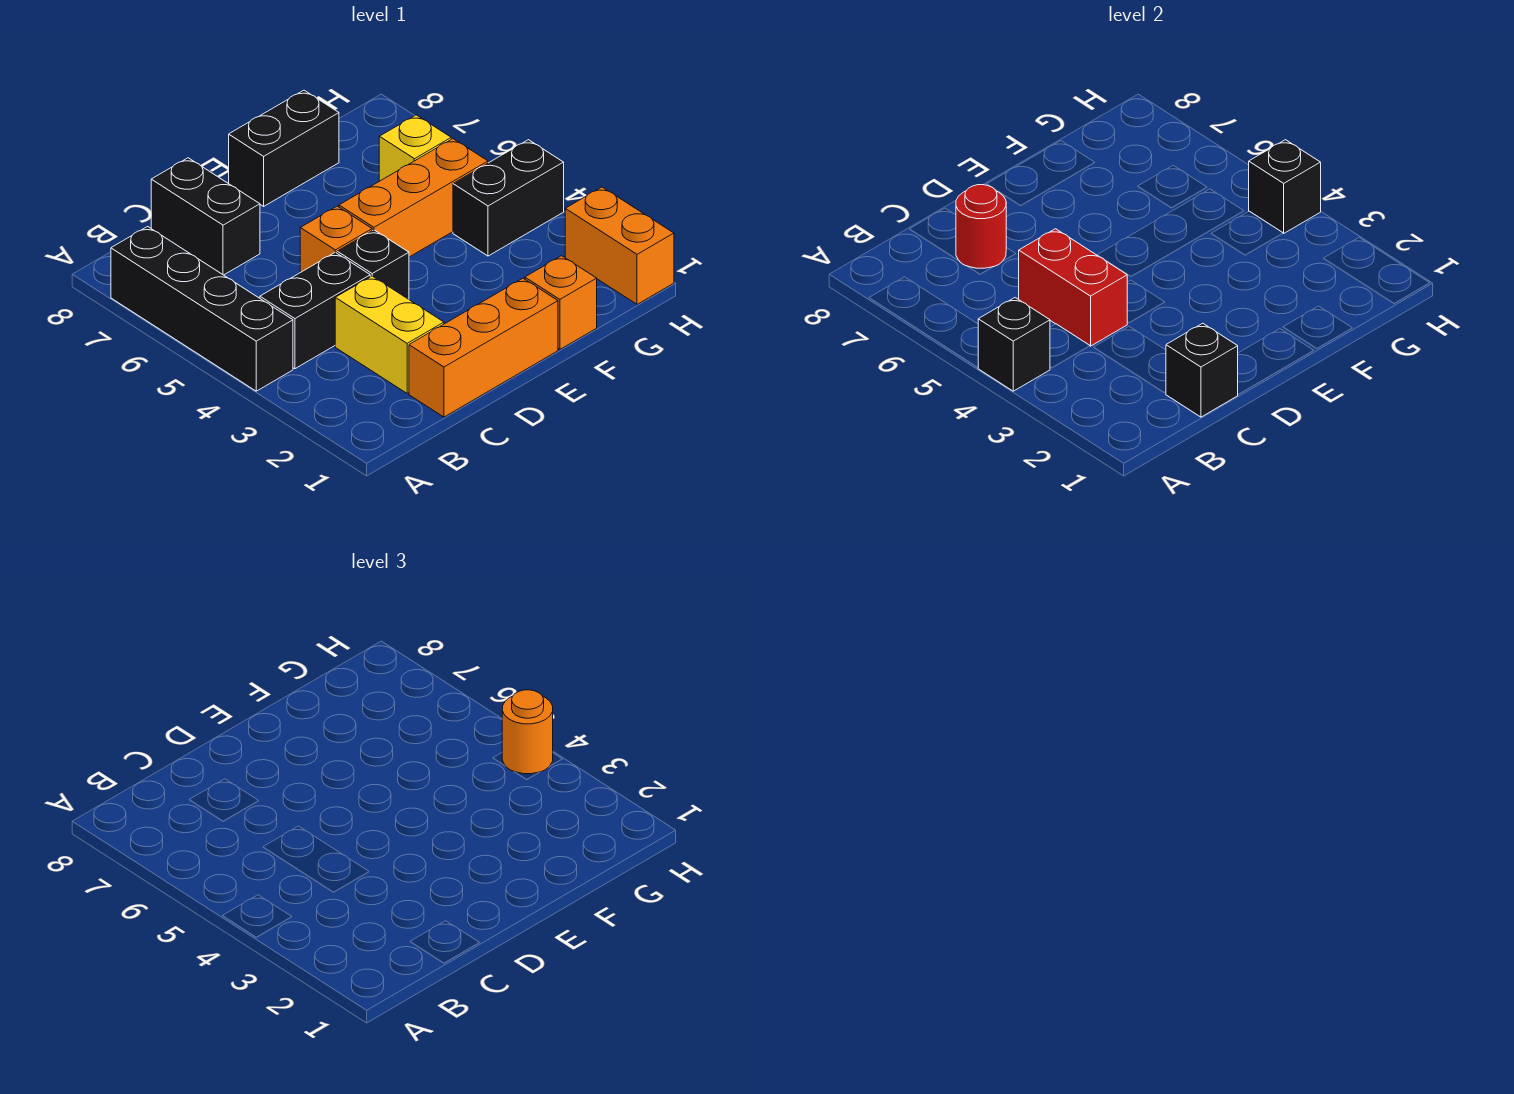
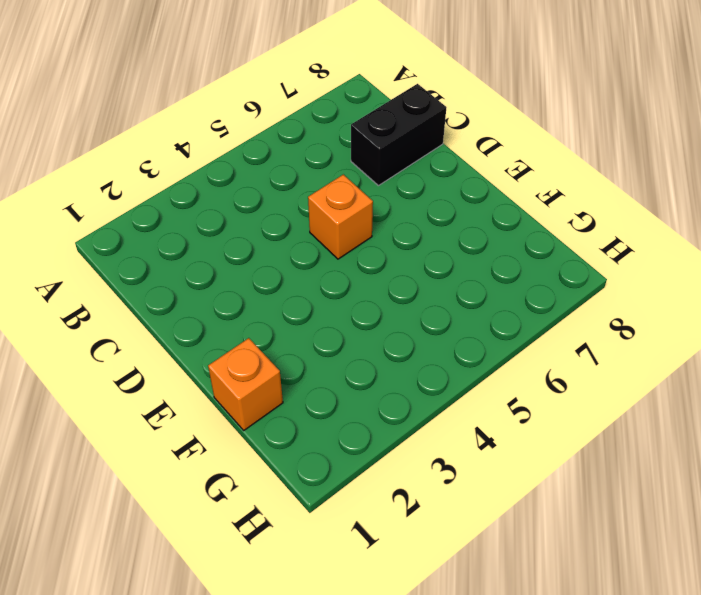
none -> black brick A4:A7 level 1
none -> black brick B4:C4 level 1
none -> orange brick C1:E1 level 1

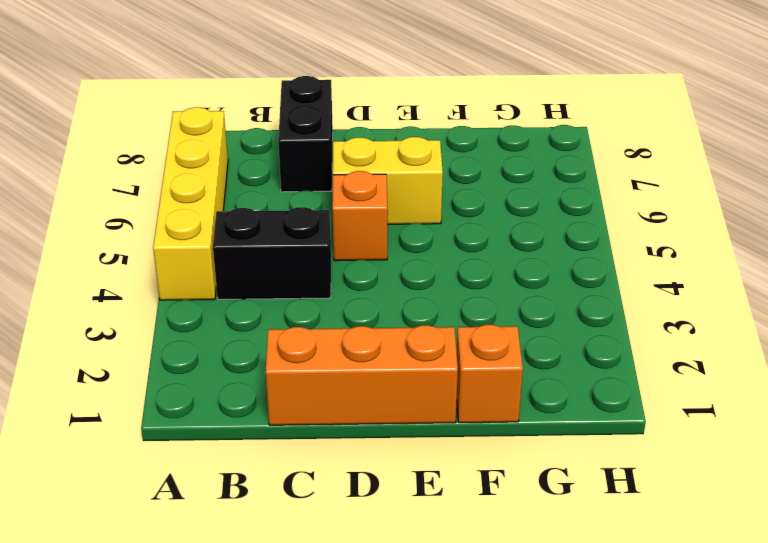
yellow brick A4:A7 level 1 -> black brick A4:A7 level 1
yellow brick D6:E6 level 1 -> yellow brick C2:C3 level 1
none -> black brick D4 level 1
none -> orange brick E5:G5 level 1
none -> black brick E8:F8 level 1

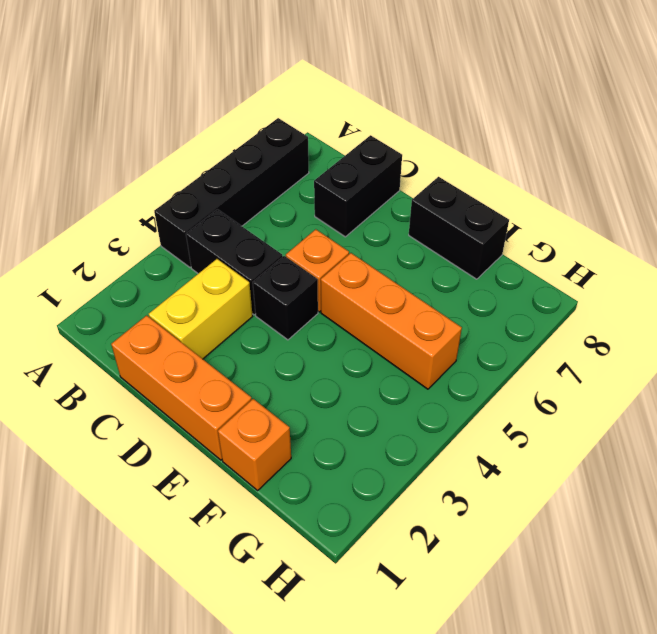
none -> black brick G4:H4 level 1
none -> yellow brick G6 level 1
none -> orange brick H1:H2 level 1

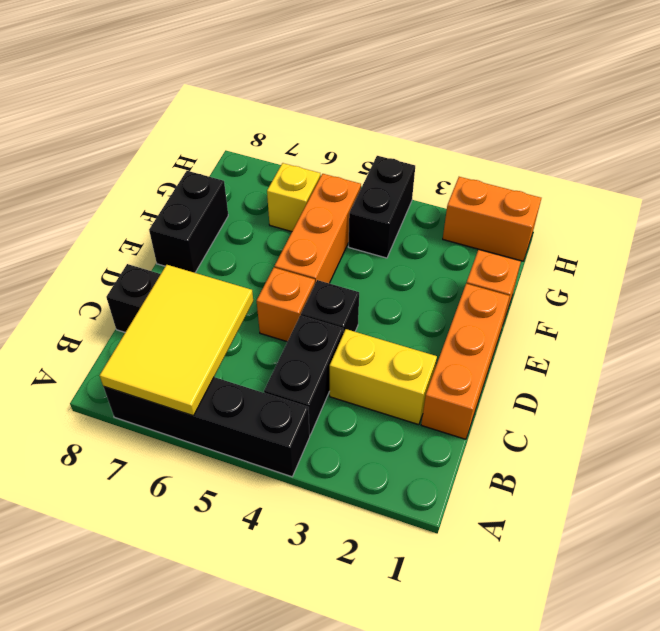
yellow tile A6:C7 level 2 -> red round brick C7 level 2
none -> black brick A4 level 2
none -> black brick C1 level 2
none -> red brick C4:C5 level 2

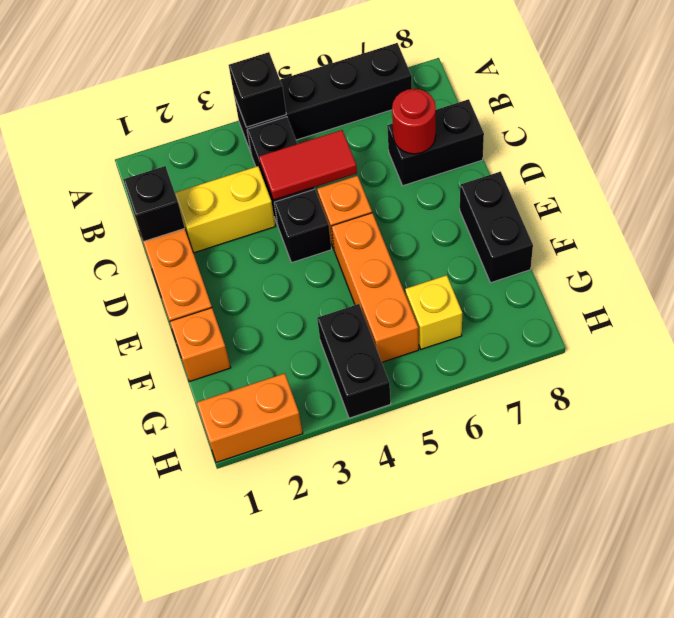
red tile C4:C5 level 2 -> red brick C4:C5 level 2
none -> black brick H4 level 2
none -> orange round brick H4 level 3

